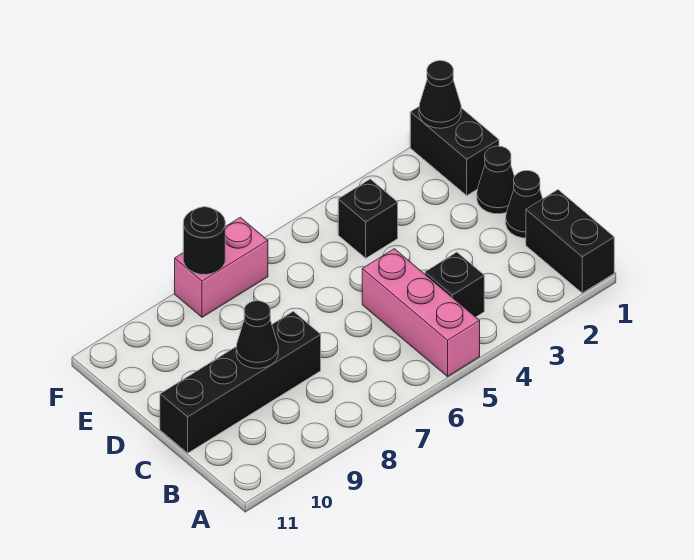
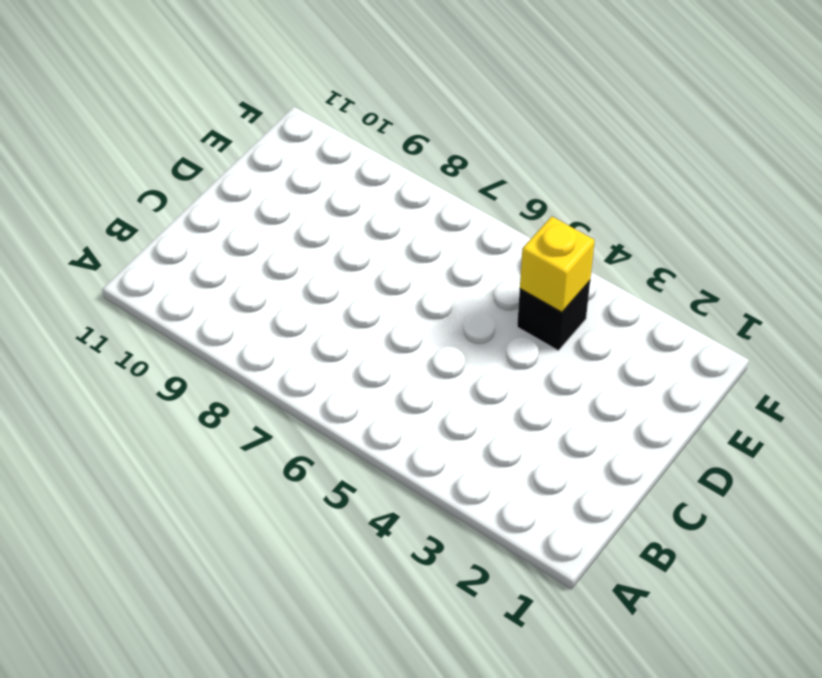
yellow brick E4 level 2 -> none
none -> black brick A1:B1 level 1
none -> pink brick A5:C5 level 1
none -> black brick B4 level 1

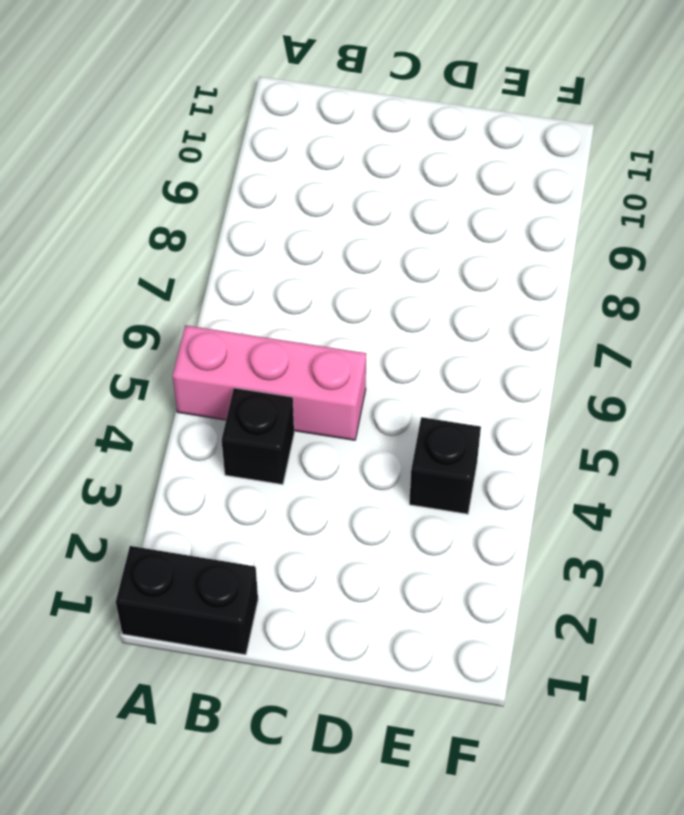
none -> black cone C1 level 1
none -> black brick C8:C11 level 1
none -> black cone D1 level 1

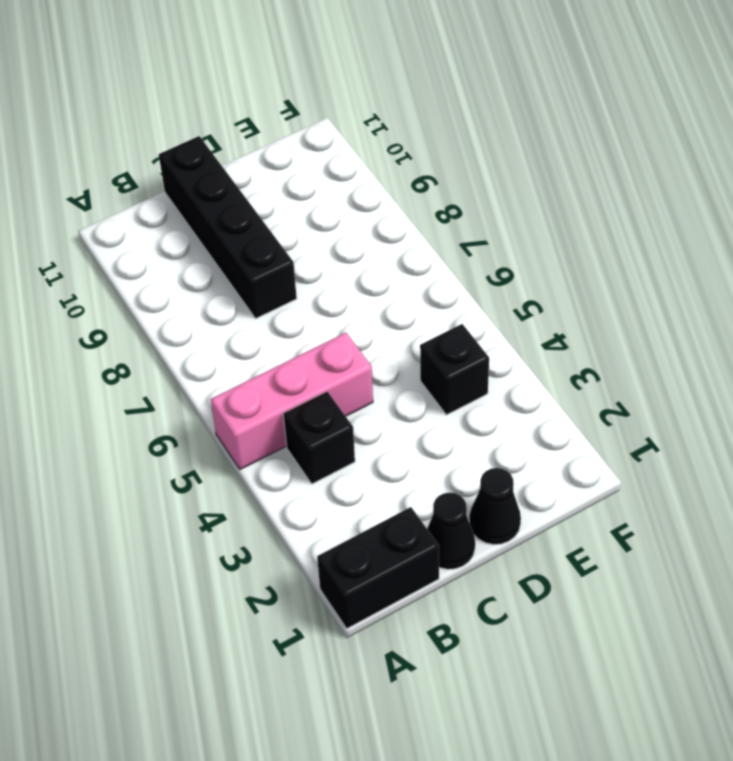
none -> black brick E1:F1 level 1
none -> pink brick F7:F8 level 1
none -> black cone C9 level 2

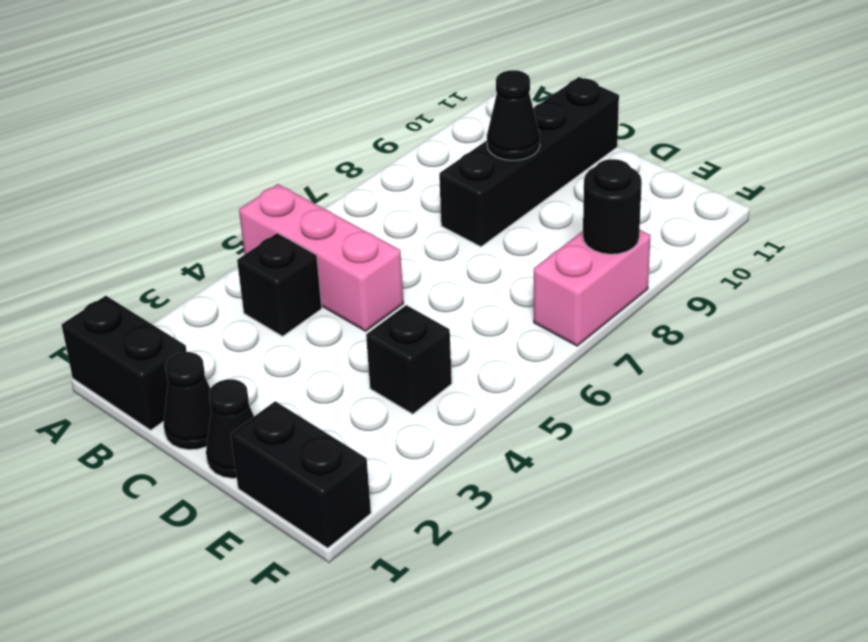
none -> black cone F1 level 2

